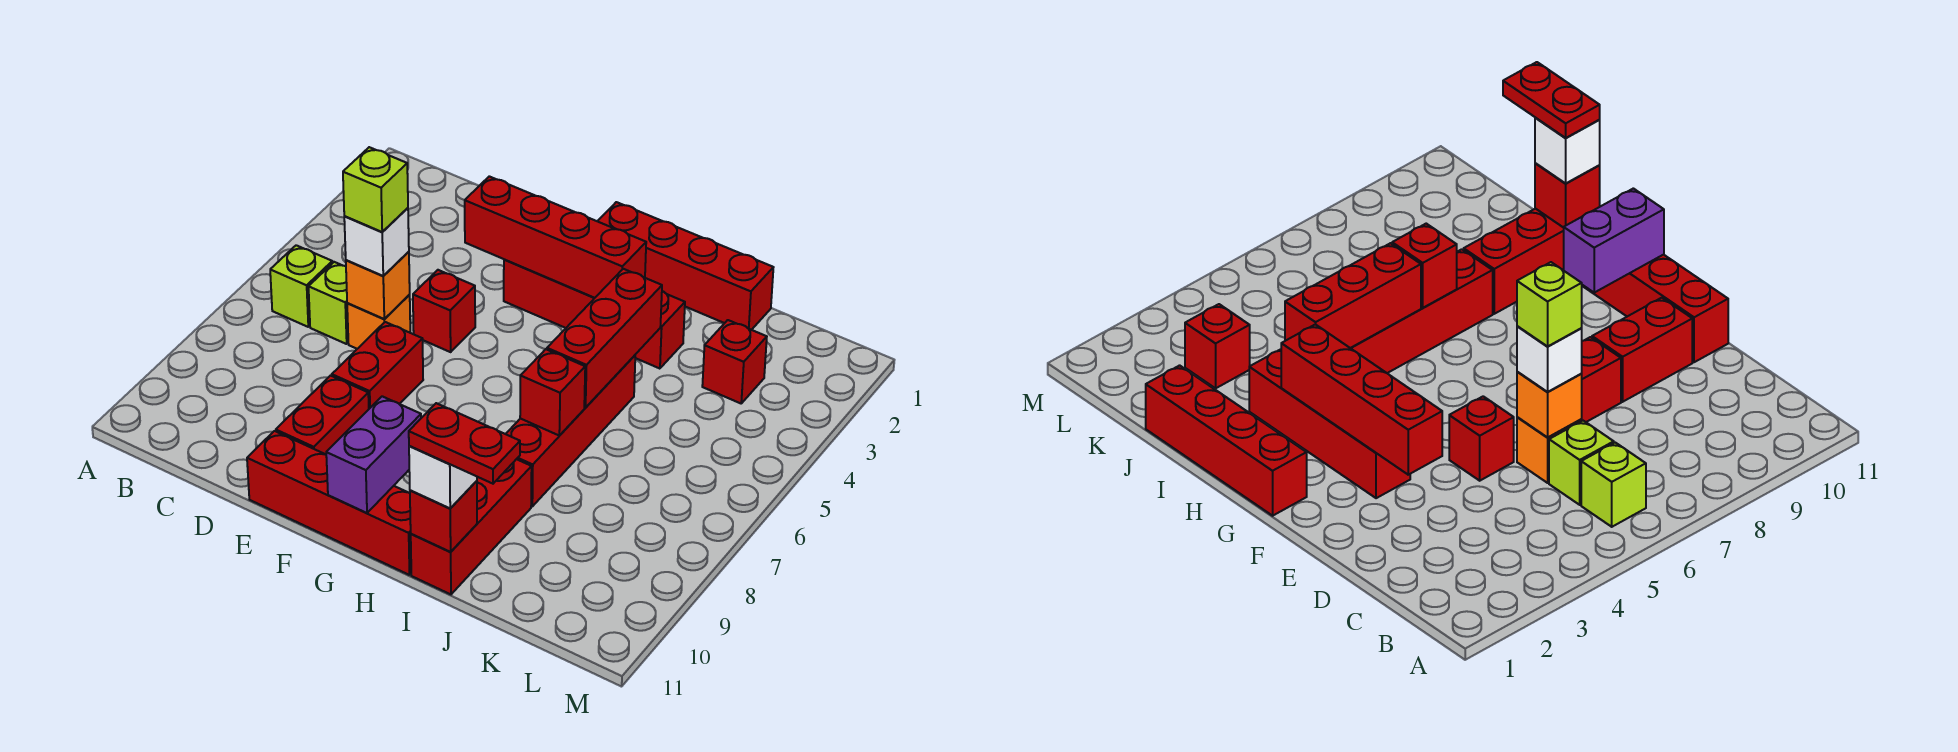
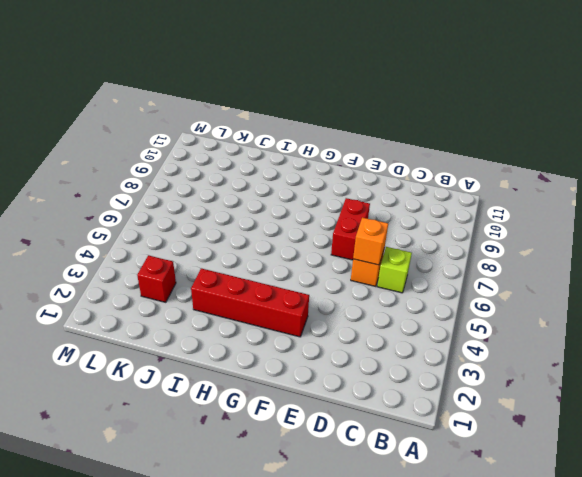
none -> lime brick B6 level 1
none -> red brick E5 level 1
none -> red brick E9:E10 level 1

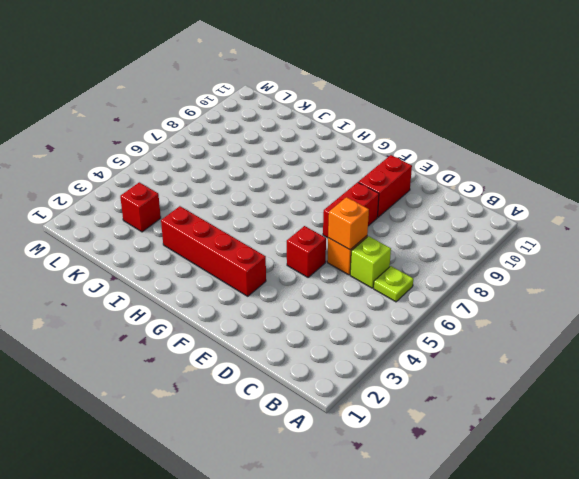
lime plate B6 level 1 -> lime brick B6 level 1
none -> red brick E11:H11 level 1
none -> red brick G1:J1 level 1
none -> red brick I5:I8 level 1

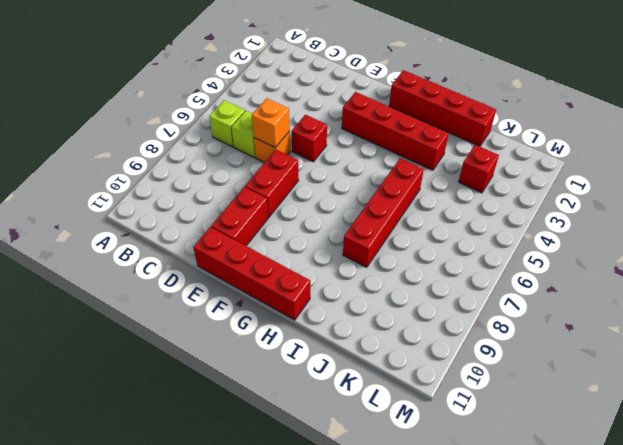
none -> red brick I9:I11 level 1
none -> red brick E3:H3 level 2
none -> purple brick G10:G11 level 2

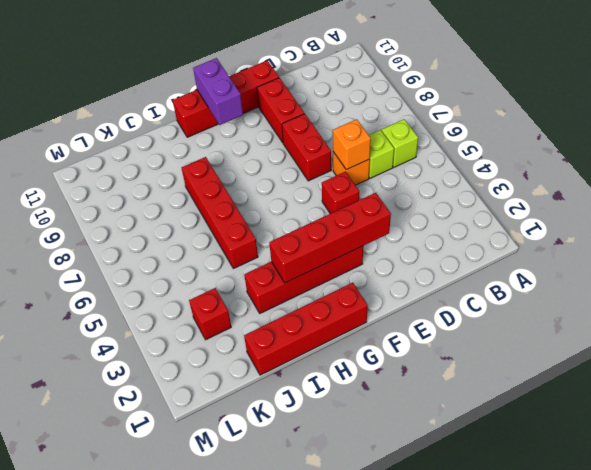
none -> red brick I9:I11 level 1
none -> red brick I4:I6 level 2
none -> red brick I7 level 2

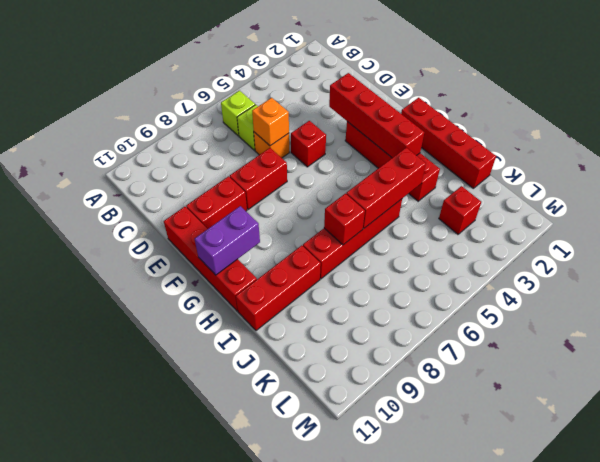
none -> red brick I11 level 2
none -> white brick D6 level 3
none -> white brick I11 level 3

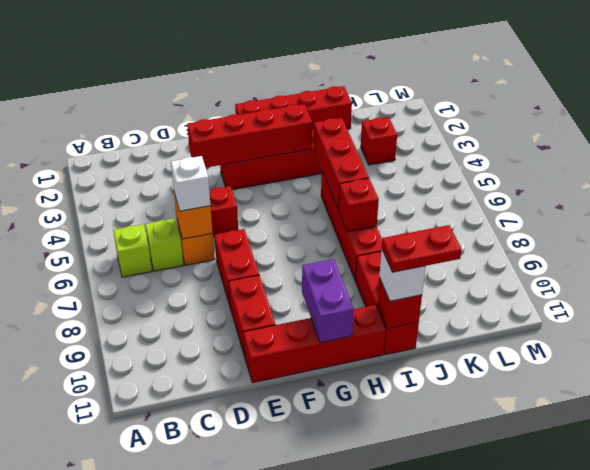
none -> lime brick D6 level 4

